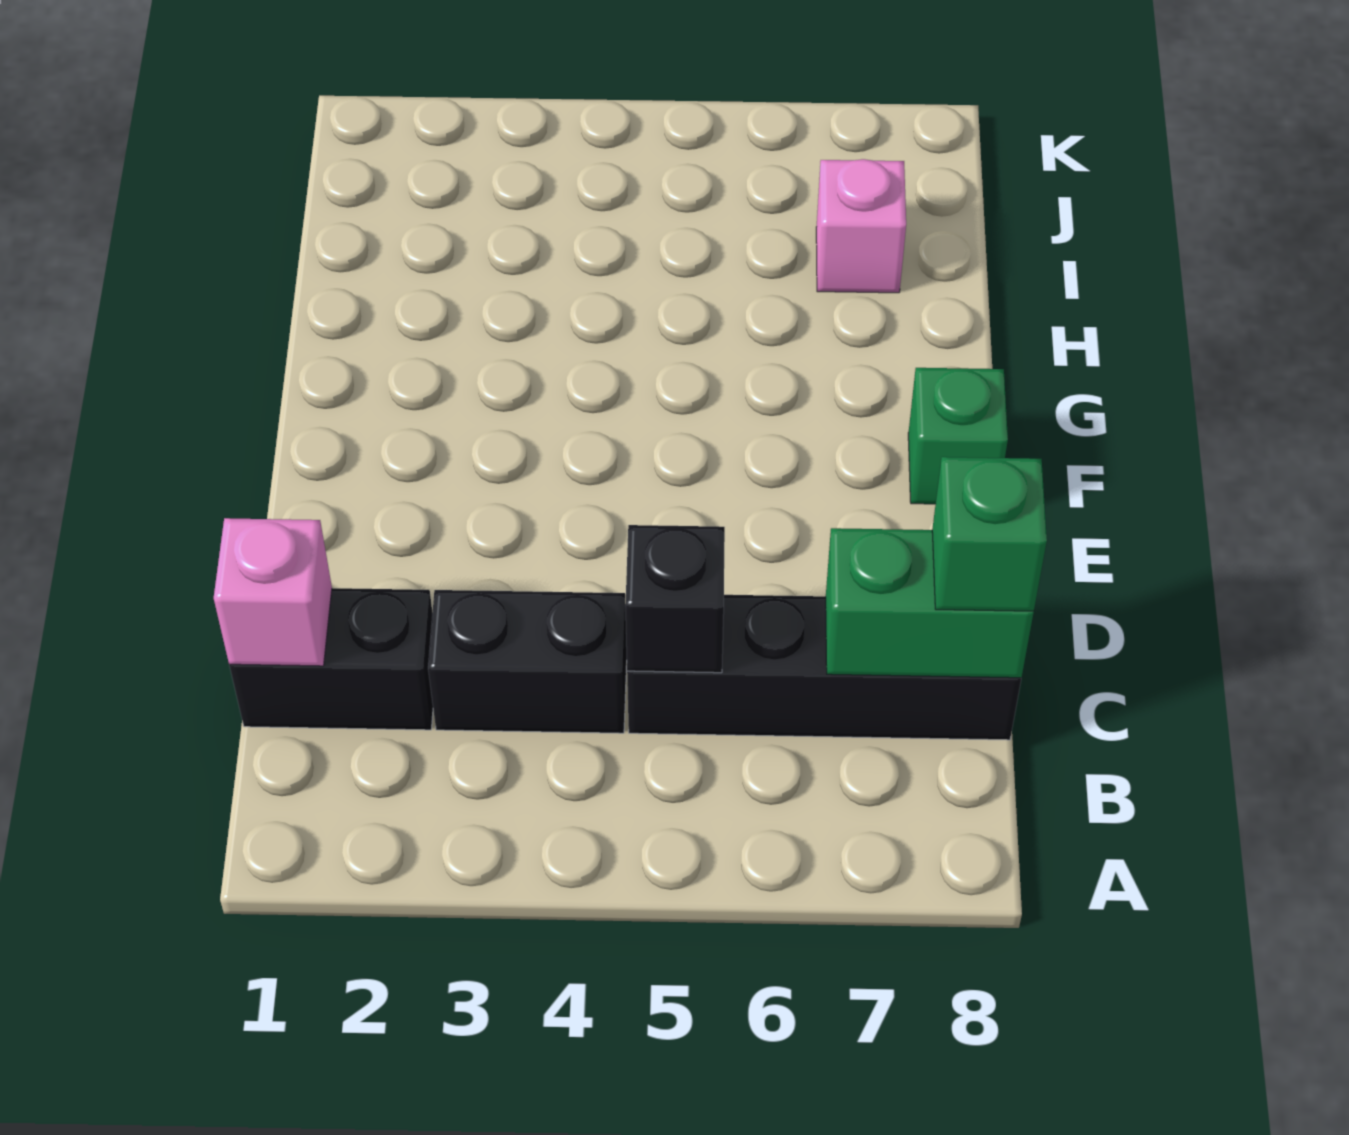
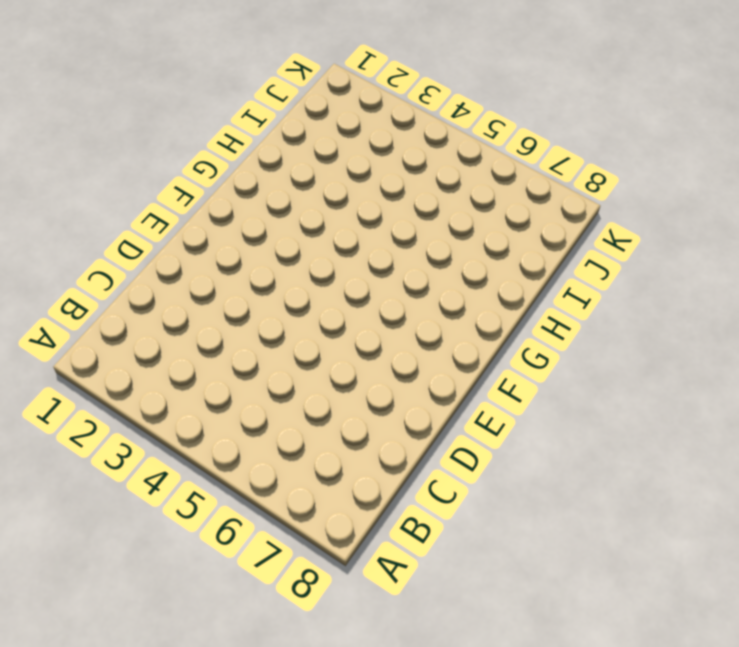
none -> black brick C1:C2 level 1
none -> black brick C3:C4 level 1

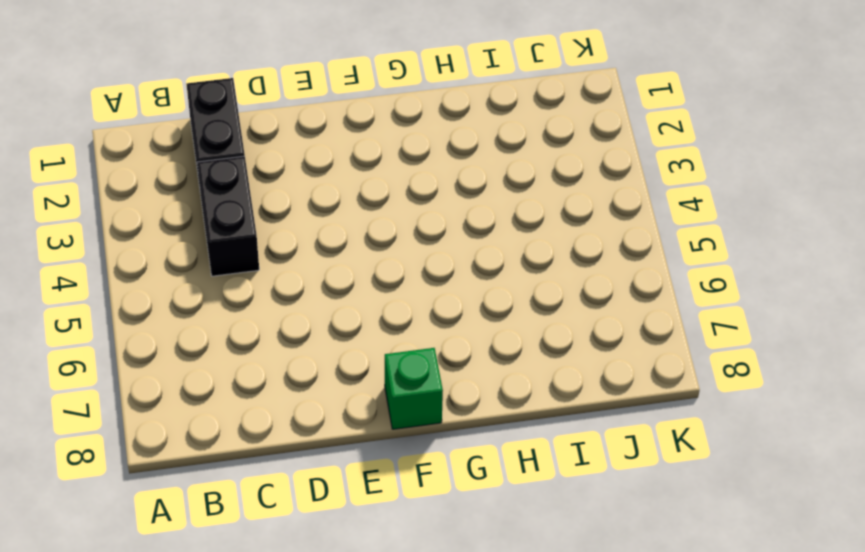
none -> black brick C5:C8 level 1
none -> pink brick I7 level 1

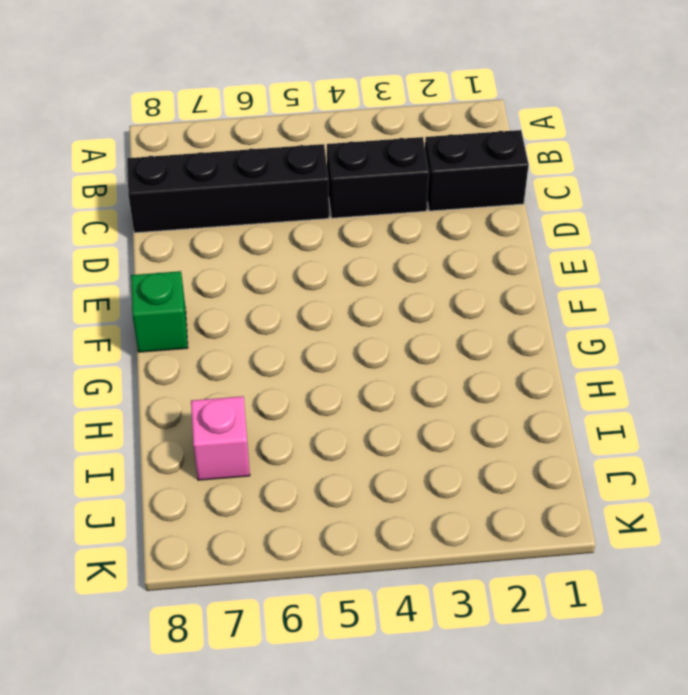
none -> pink brick C1 level 2
none -> black brick C5 level 2

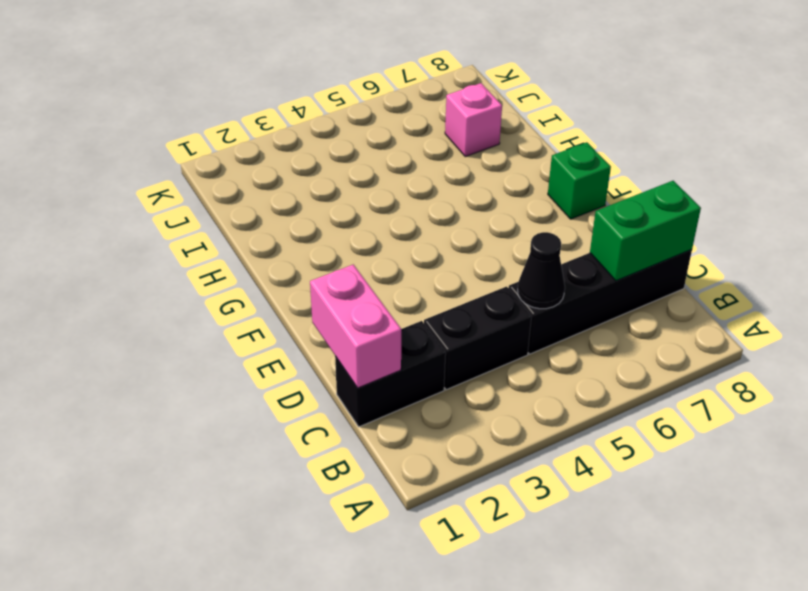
pink brick C1:D1 level 2 -> pink brick C1 level 2
black cone C5 level 2 -> black brick C5 level 2
none -> green brick C8 level 3

